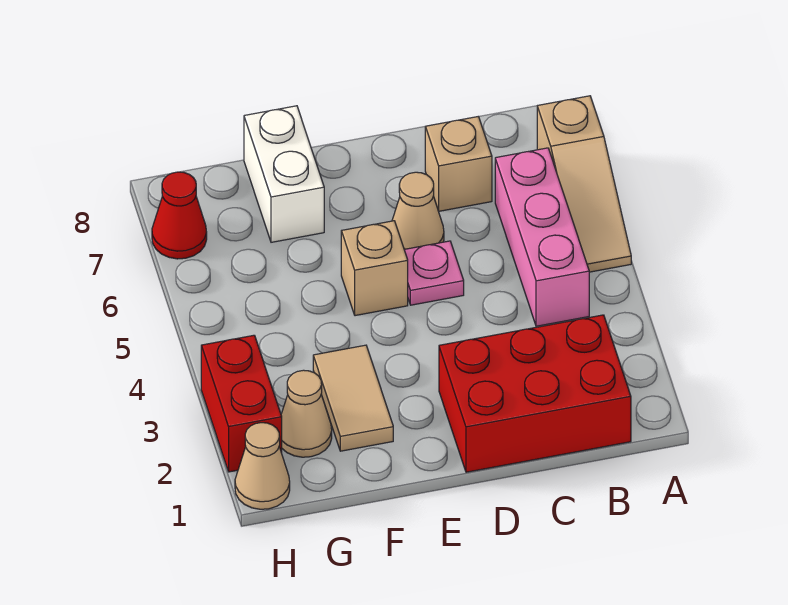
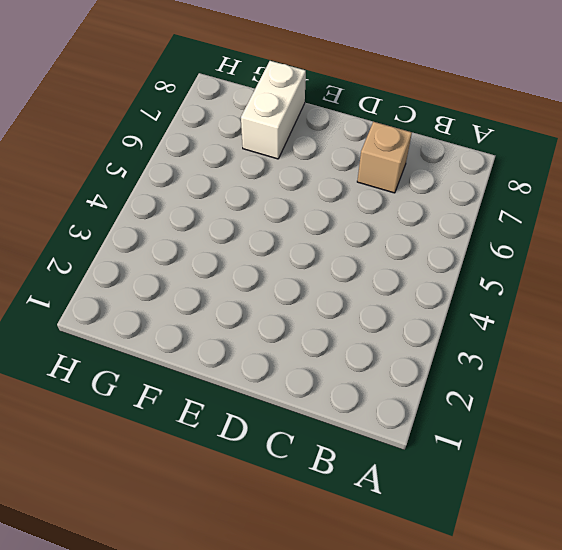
none -> tan slope A5:A7 level 1 top 7
none -> red brick B1:D2 level 1
none -> pink brick B4:B6 level 1

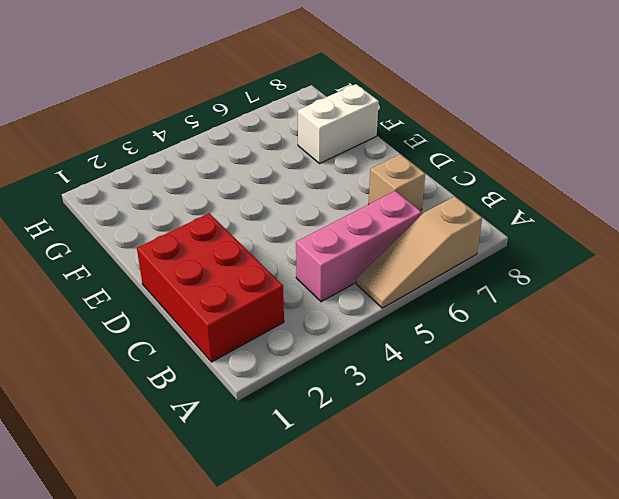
none -> pink plate D5 level 1
none -> tan cone D6 level 1
none -> tan brick E5 level 1

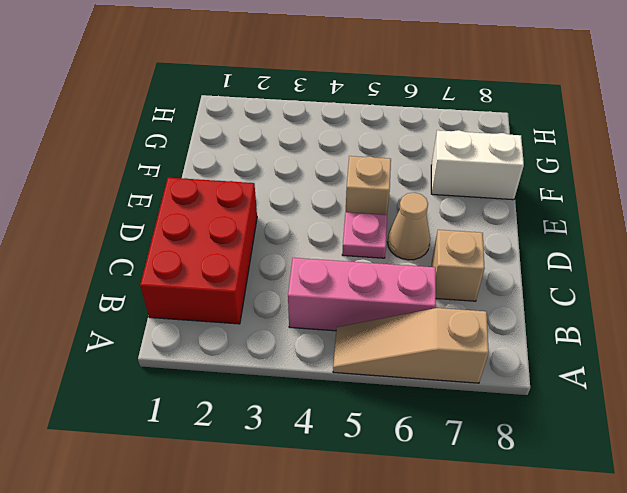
none -> tan tile F2:F3 level 1
none -> tan cone G2 level 1
none -> tan cone H1 level 1

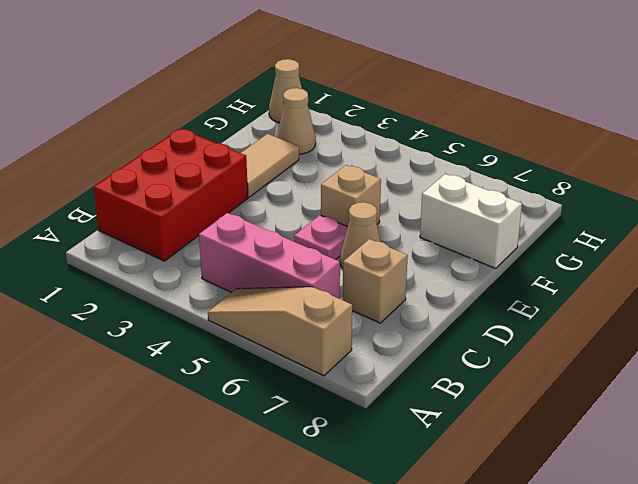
tan tile E2:F2 level 1 -> tan tile F2:F3 level 1
none -> red brick H2:H3 level 1
none -> red cone H7 level 1

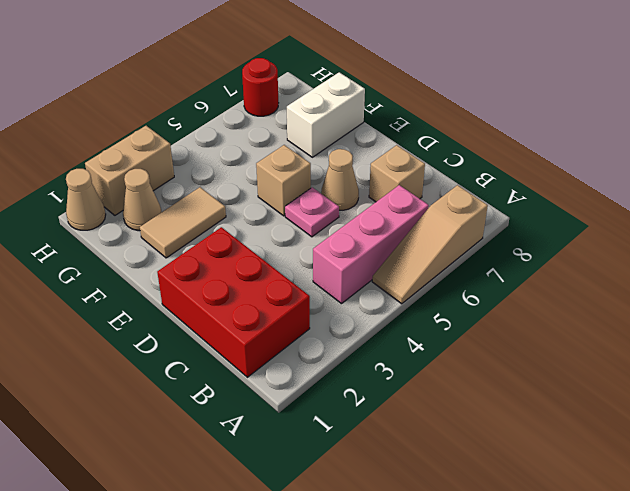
tan brick H2:H3 level 1 -> red brick H2:H3 level 1
red round brick H7 level 1 -> red cone H7 level 1

